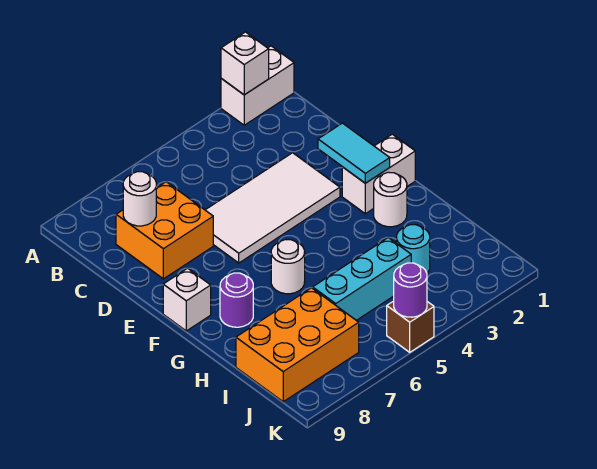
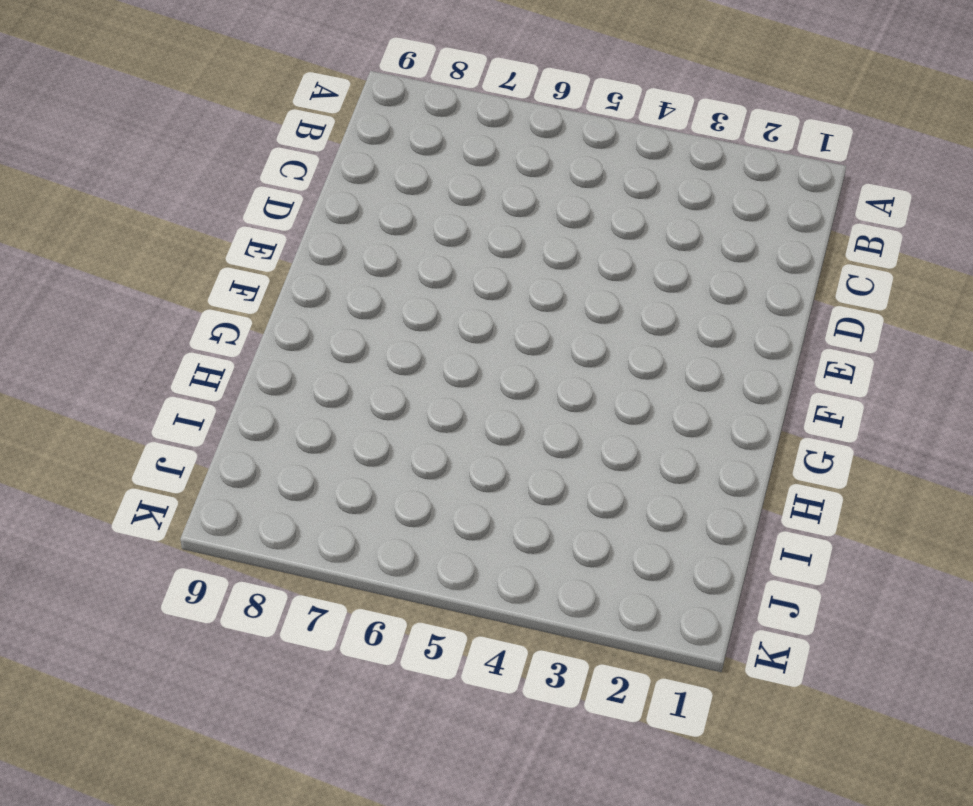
none -> white brick A1:A2 level 1
none -> orange brick C7:D8 level 1
none -> white tile D3:E6 level 1

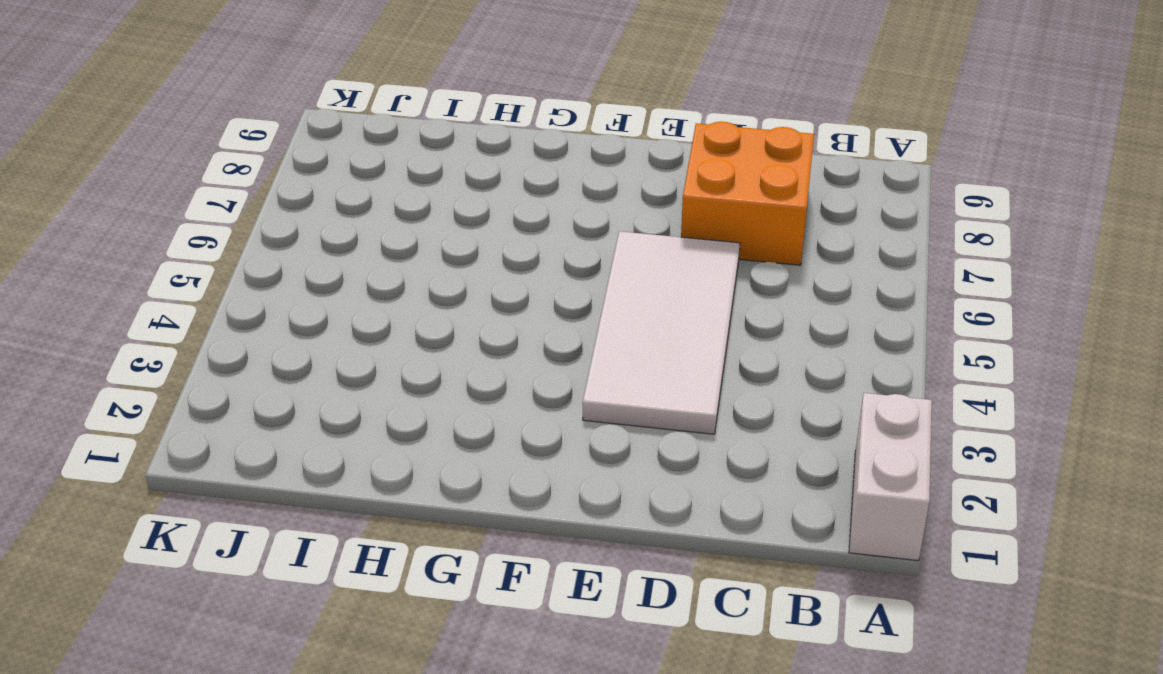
none -> white brick F1:F2 level 1
none -> white brick F9 level 1
none -> white round brick G2 level 1

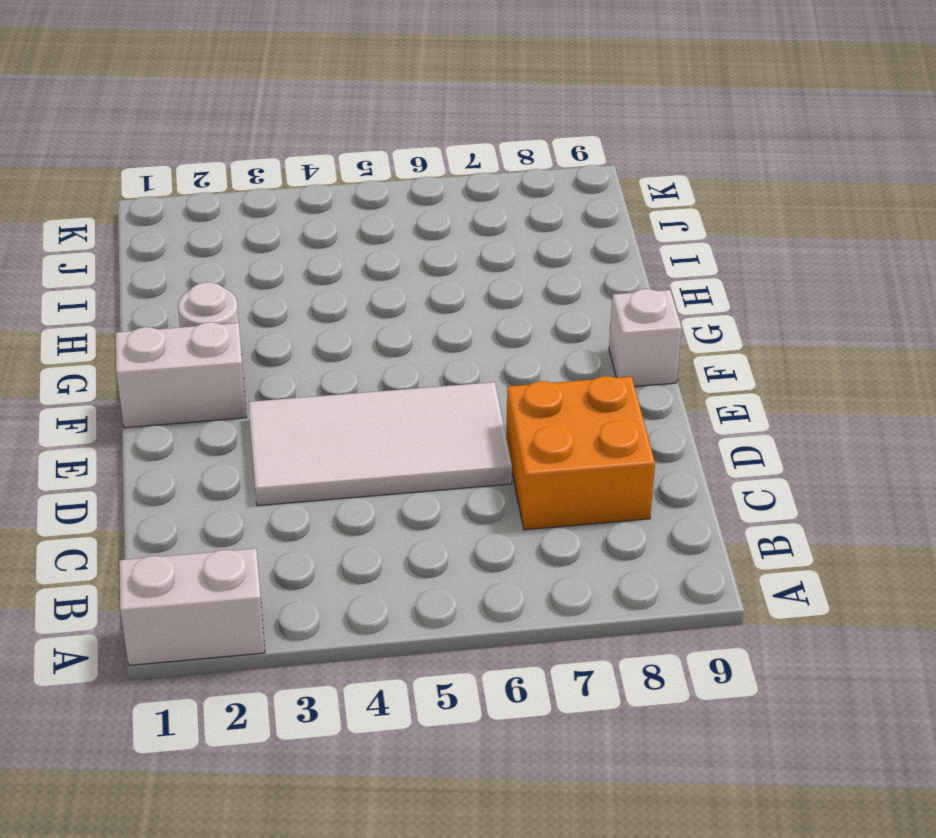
none -> white round brick G6 level 1
none -> purple round brick G8 level 1
none -> cyan round brick I3 level 1

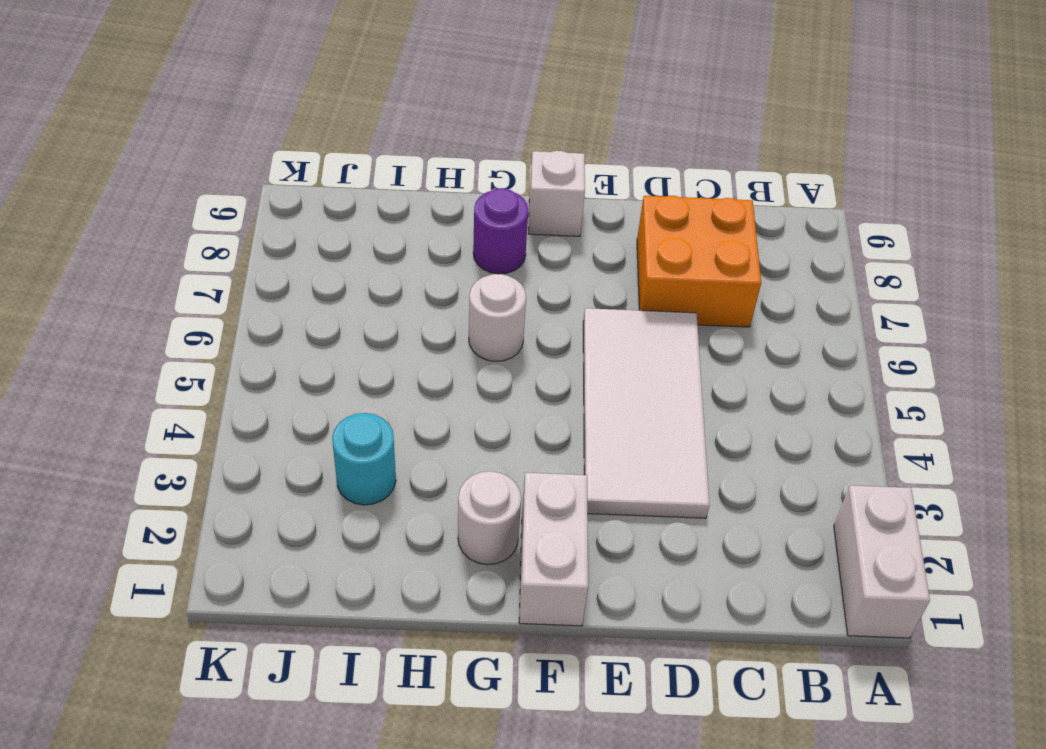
none -> cyan brick I4:I6 level 1
none -> orange brick I7:J9 level 1
none -> brown brick K5 level 1

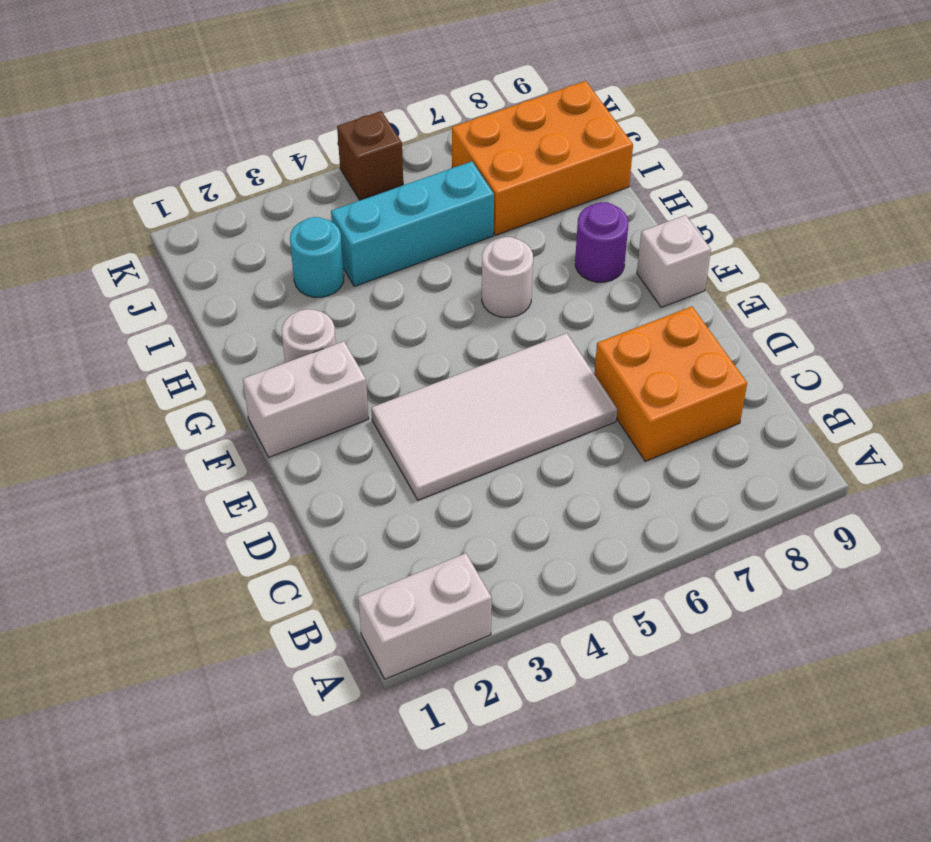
none -> white brick A2 level 2
none -> white round brick C8 level 2
none -> cyan tile E2:F2 level 2

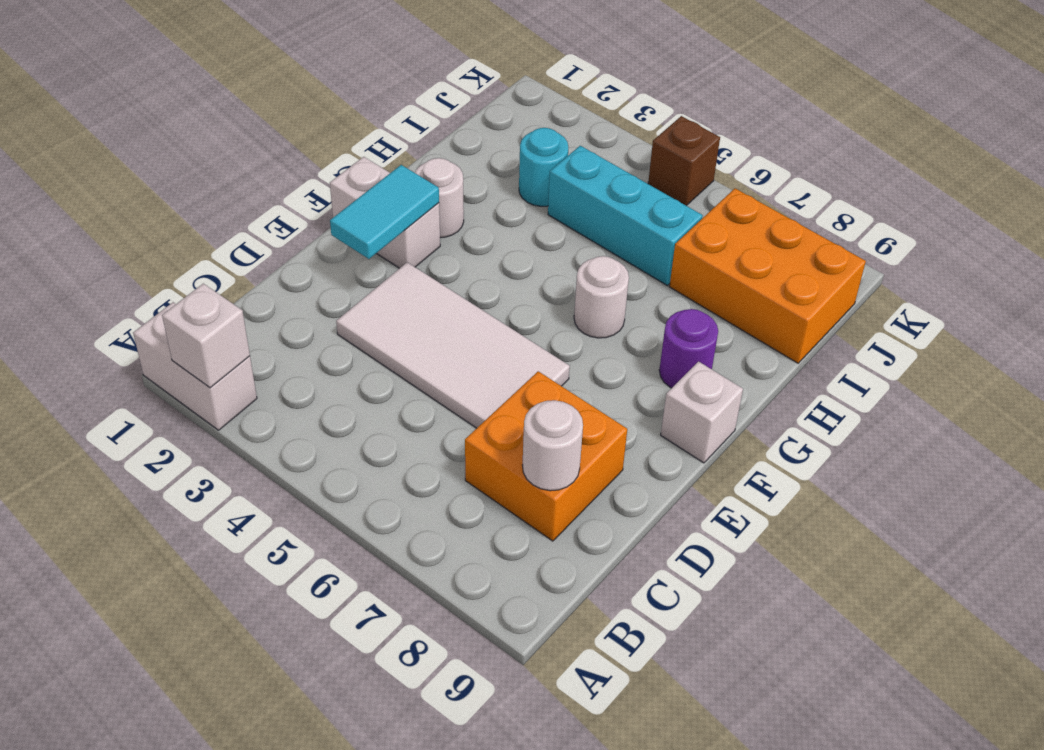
none -> purple round brick K5 level 2

